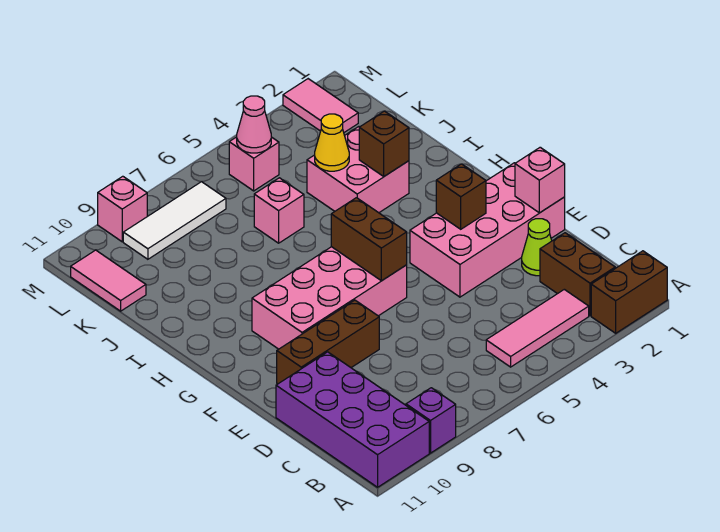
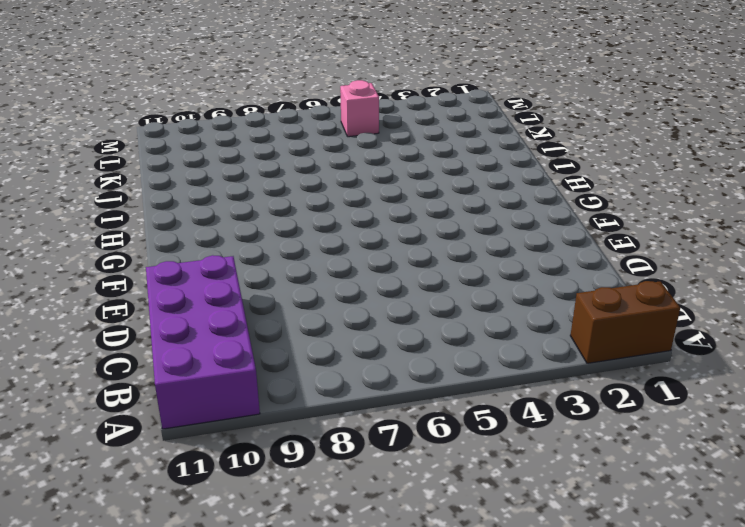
none -> purple brick A9 level 1
none -> brown brick B2:C2 level 1
none -> pink tile B3:B5 level 1

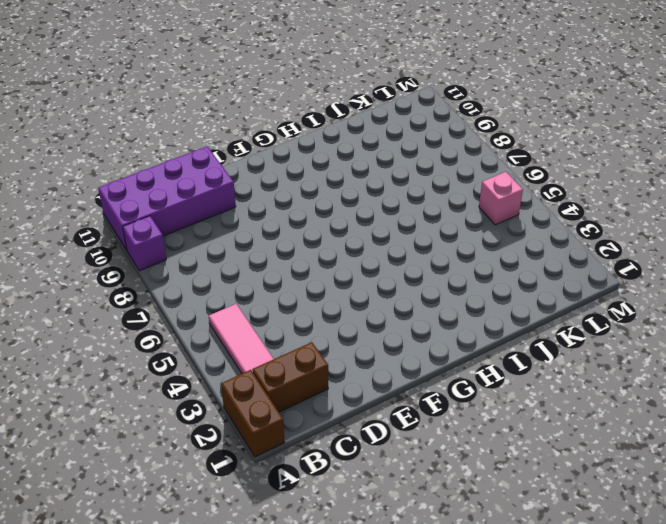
none -> lime cone D2 level 1
none -> pink brick E1:F4 level 1
none -> brown brick E8:E10 level 1

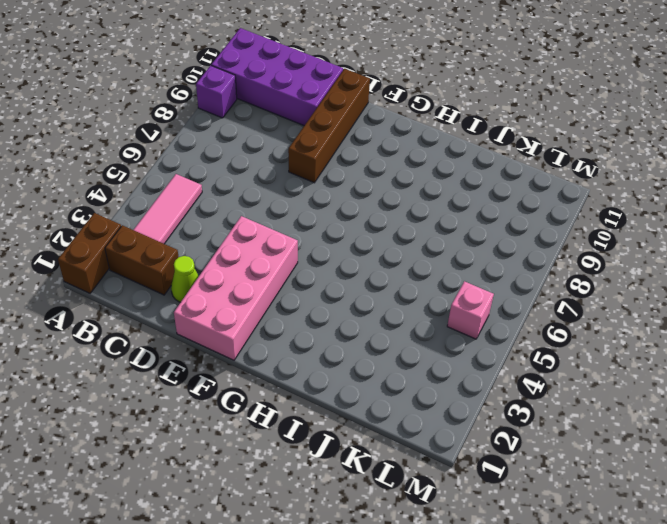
brown brick E8:E11 level 1 -> brown brick E8:E10 level 1
none -> pink brick F6:G9 level 1
none -> pink brick I3:J4 level 1
none -> pink brick J6 level 1

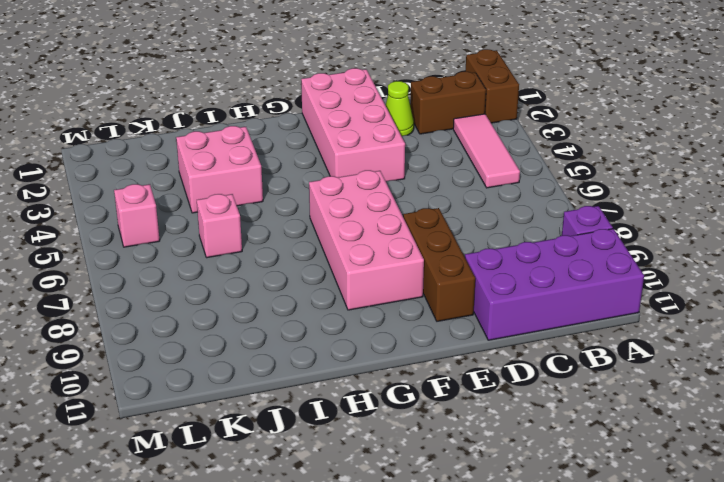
none -> pink tile K11:L11 level 1
none -> pink tile L2:M2 level 1
none -> white tile L7:L9 level 1

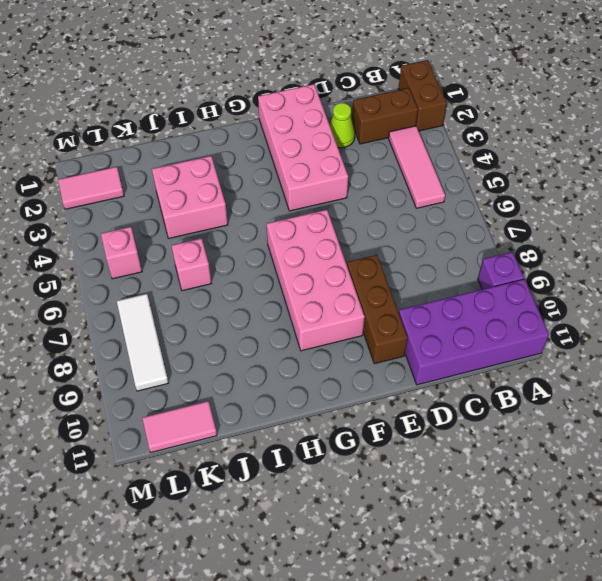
none -> pink brick M9 level 1
none -> pink brick E1 level 2
none -> brown brick F3 level 2

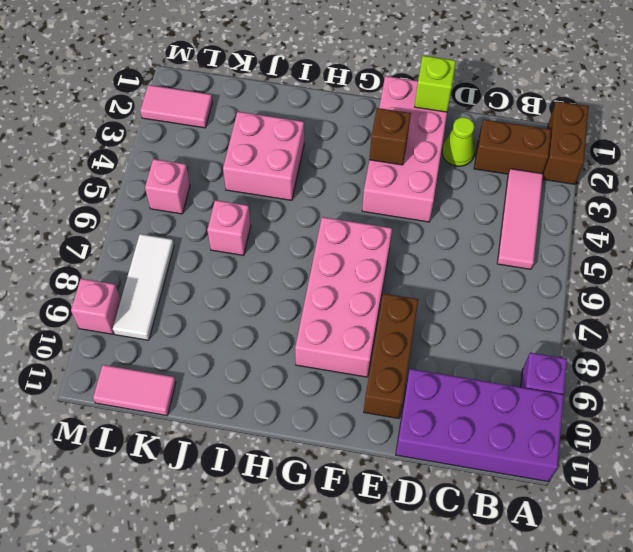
lime brick E1 level 2 -> pink brick E1 level 2
none -> brown brick F6:G6 level 2
none -> brown brick I3 level 2
none -> yellow cone J4 level 2

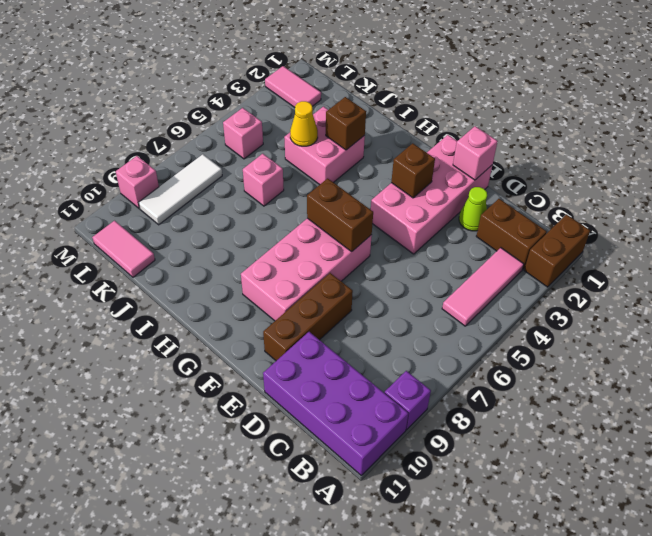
none -> pink cone L5 level 2

